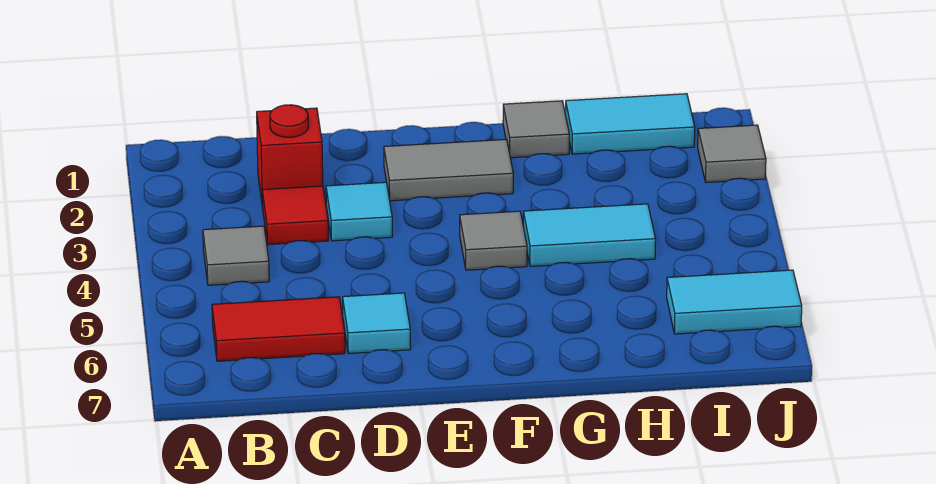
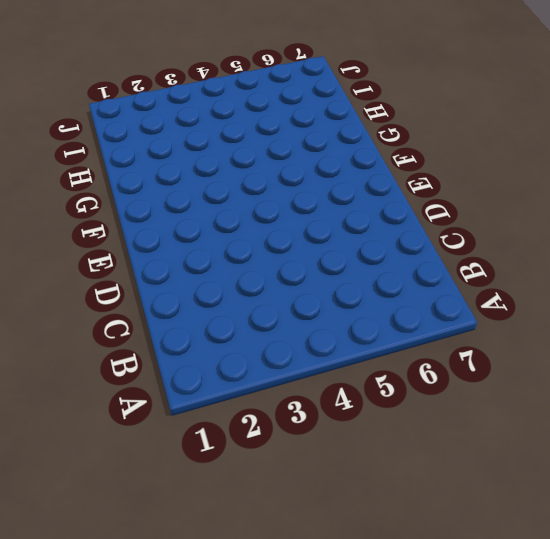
none -> grey tile B4 level 1
none -> red tile B6:C6 level 1
none -> red brick C2 level 1

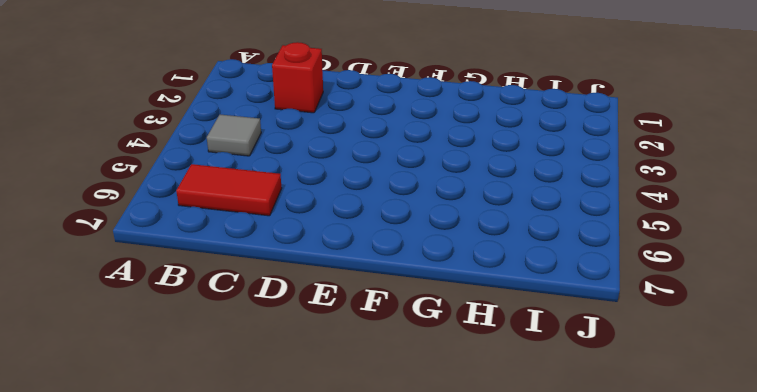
none -> red tile C3 level 1
none -> cyan tile D3 level 1
none -> cyan tile D6 level 1

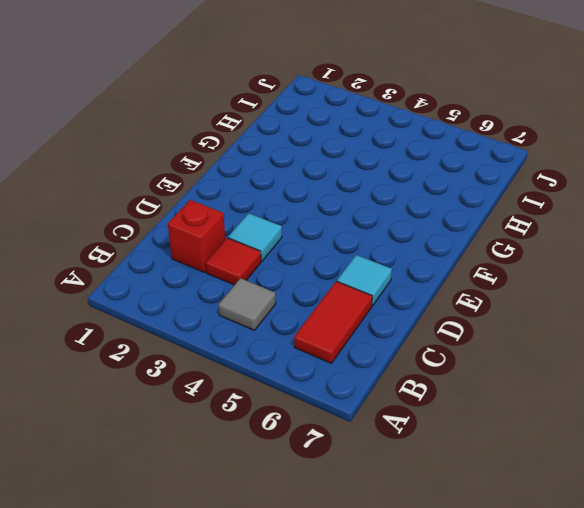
none -> grey tile E2:F2 level 1
none -> grey tile F4 level 1
none -> grey tile G1 level 1

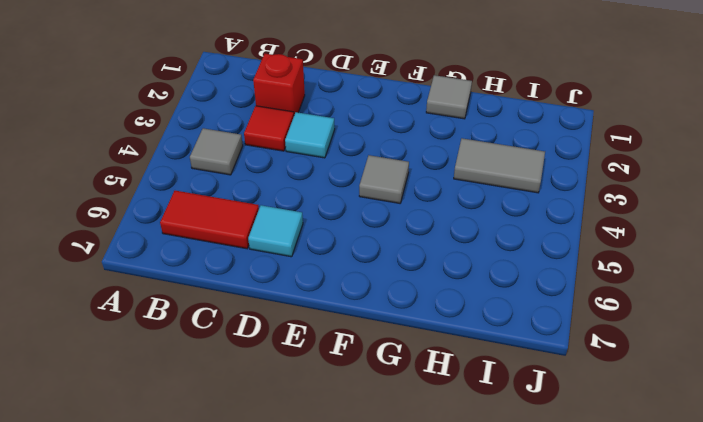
grey tile H3:I3 level 1 -> grey tile E2:F2 level 1
none -> cyan tile G4:H4 level 1
none -> cyan tile H1:I1 level 1
none -> cyan tile I6:J6 level 1

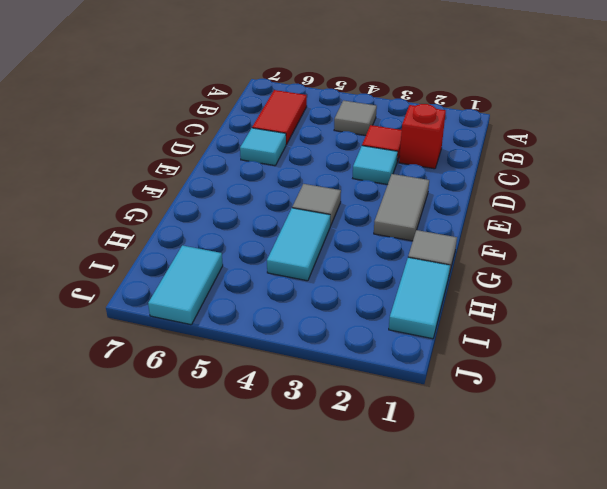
none -> grey tile J2 level 1

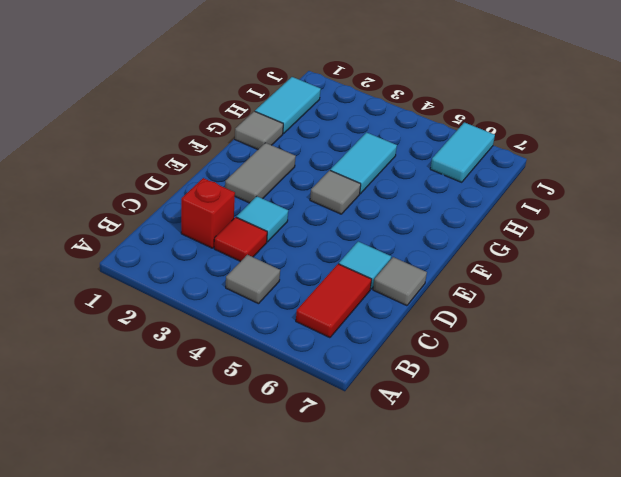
grey tile D7 level 1 -> grey tile J2 level 1

